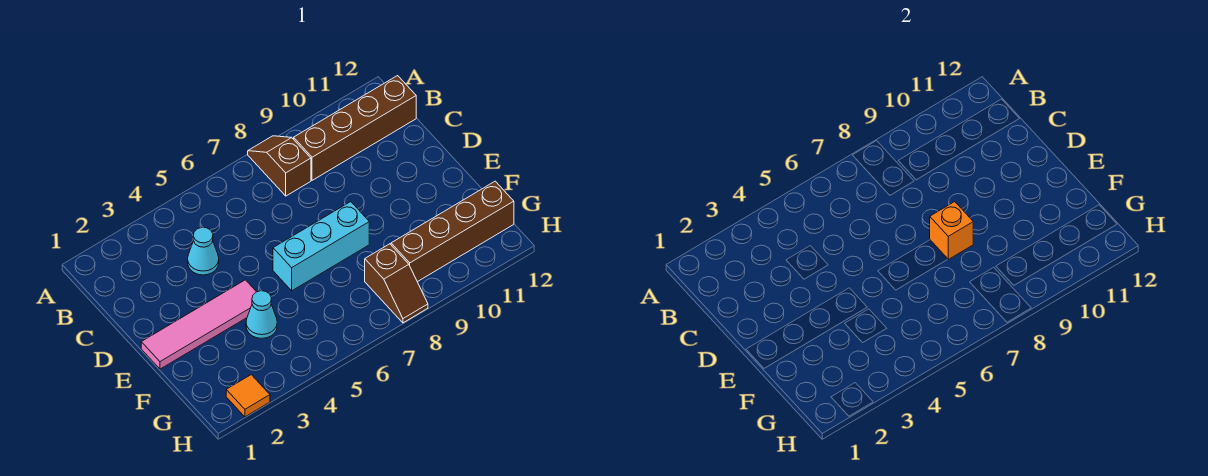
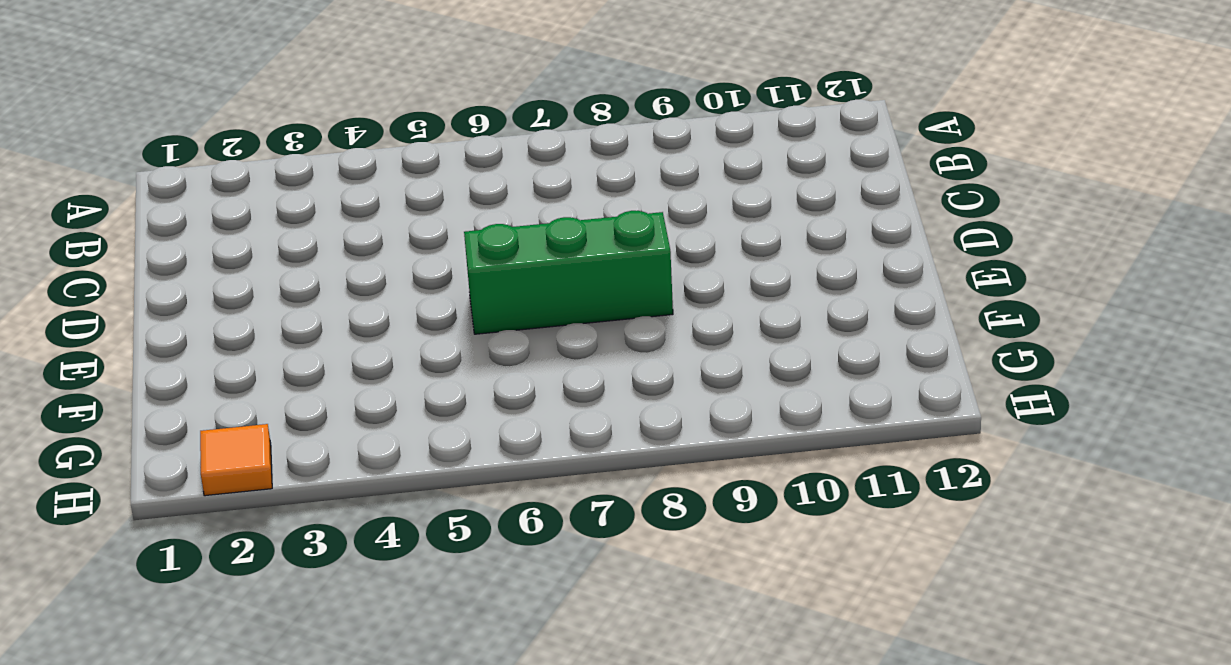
green brick E6:E8 level 1 -> cyan brick E6:E8 level 1
none -> brown slope A8:B8 level 1 top B
none -> brown brick B9:B12 level 1

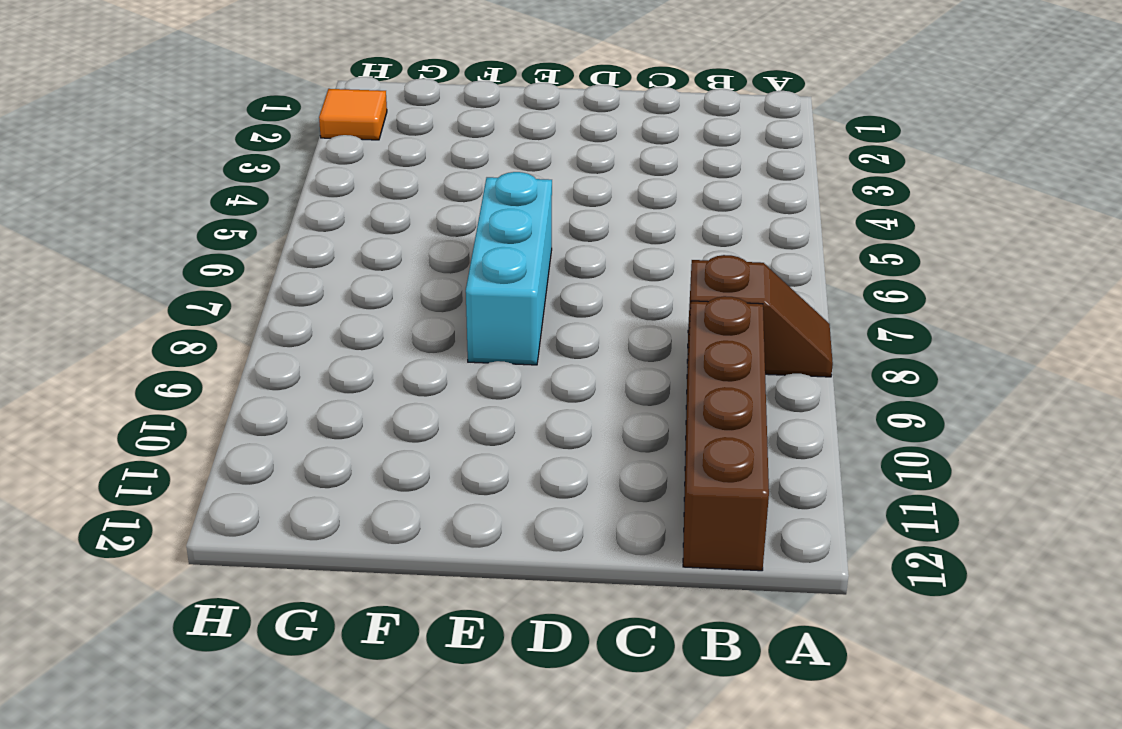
none -> cyan cone C4 level 1
none -> pink tile E1:E4 level 1

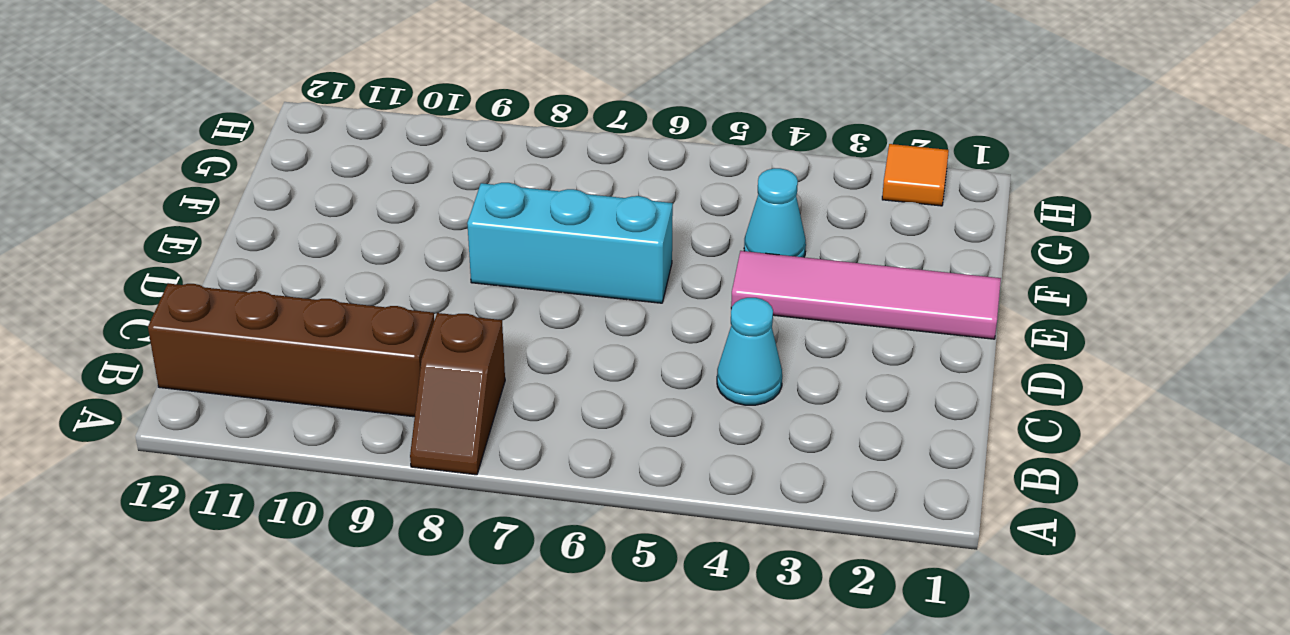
none -> brown slope G8:H8 level 1 top G
none -> brown brick G9:G12 level 1

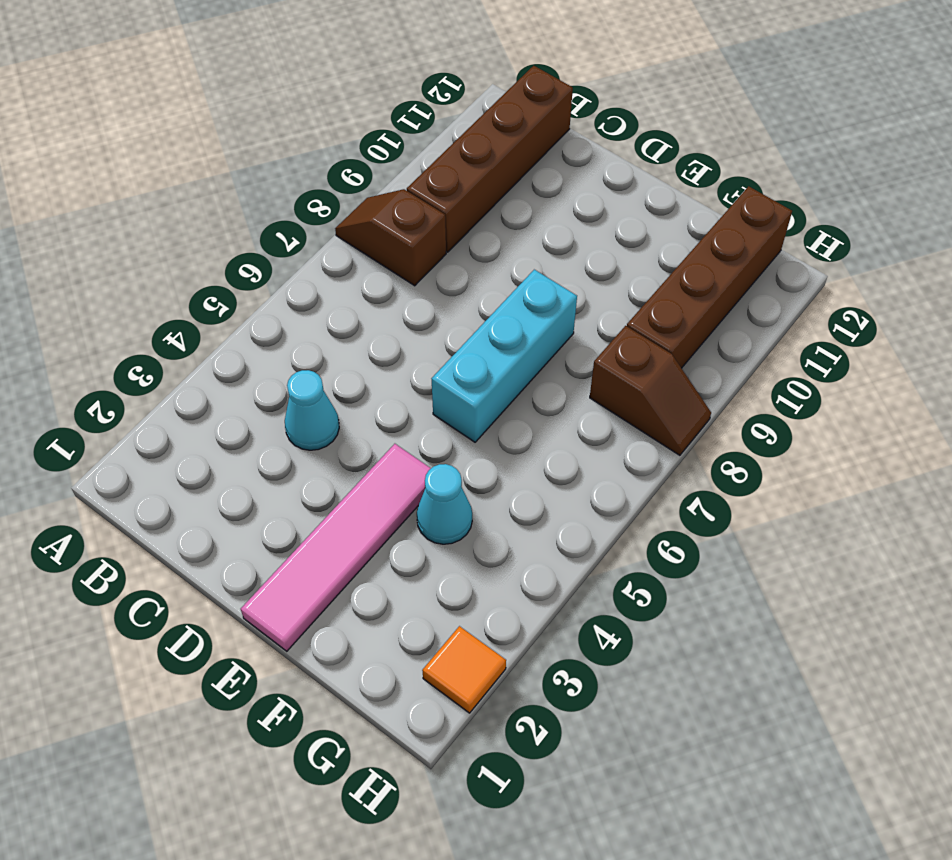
none -> orange brick E8 level 2

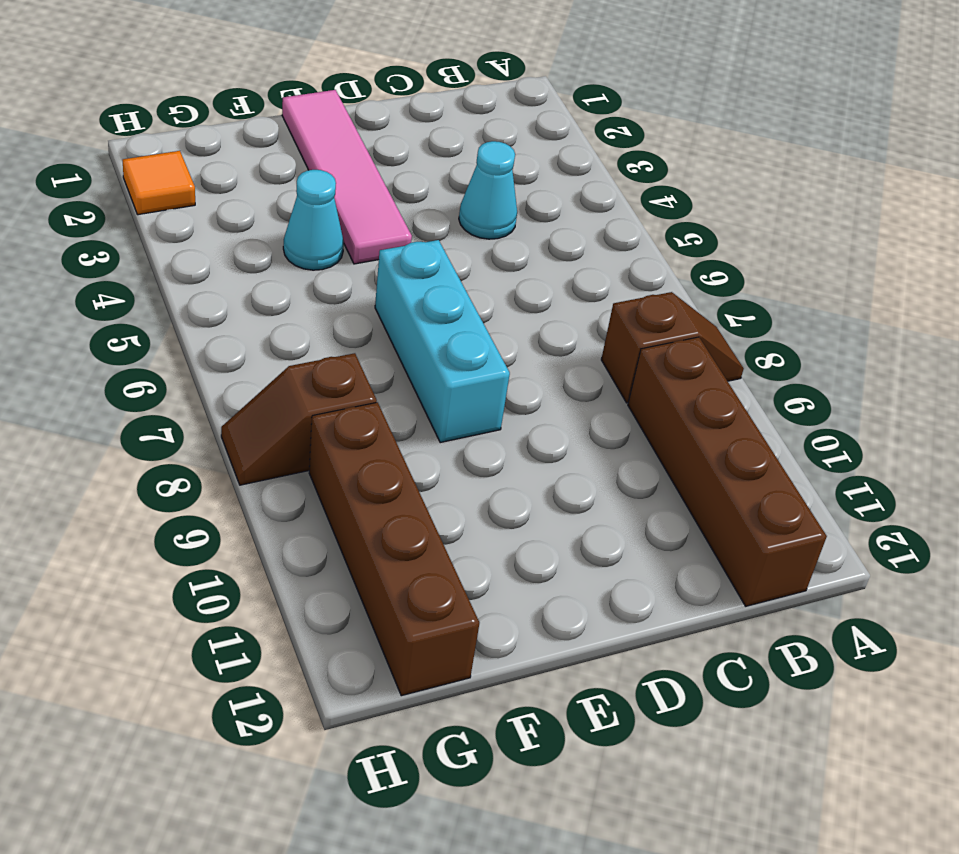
none -> orange brick E8 level 2

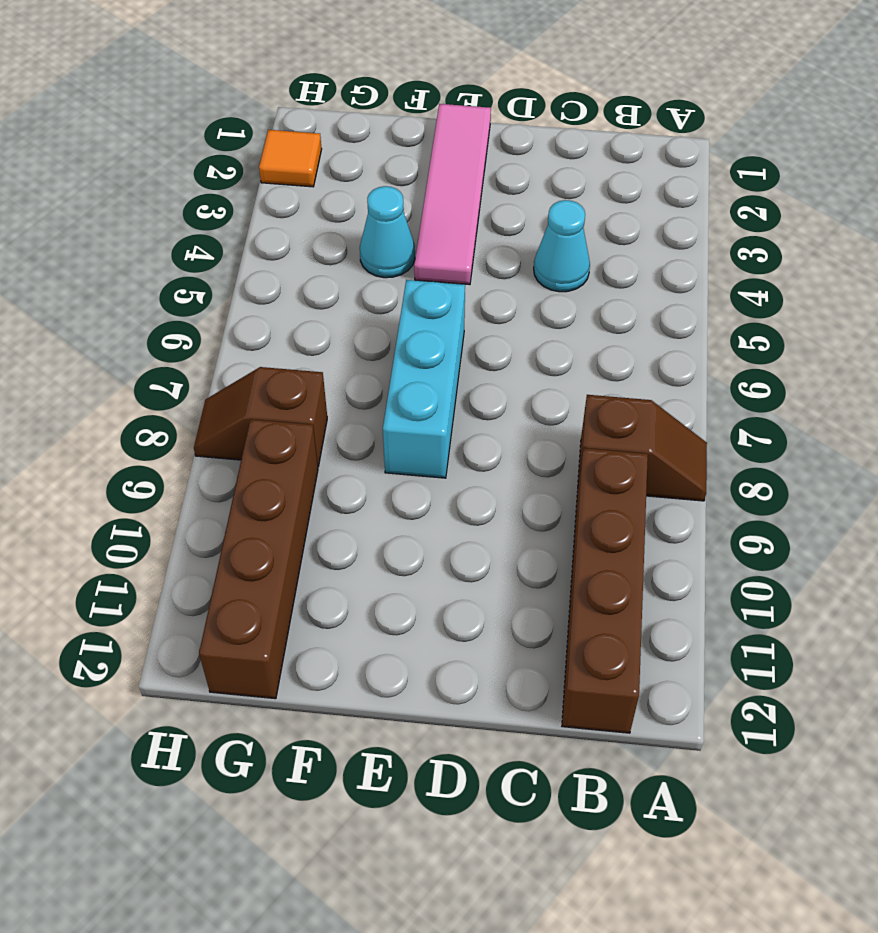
none -> orange brick E8 level 2

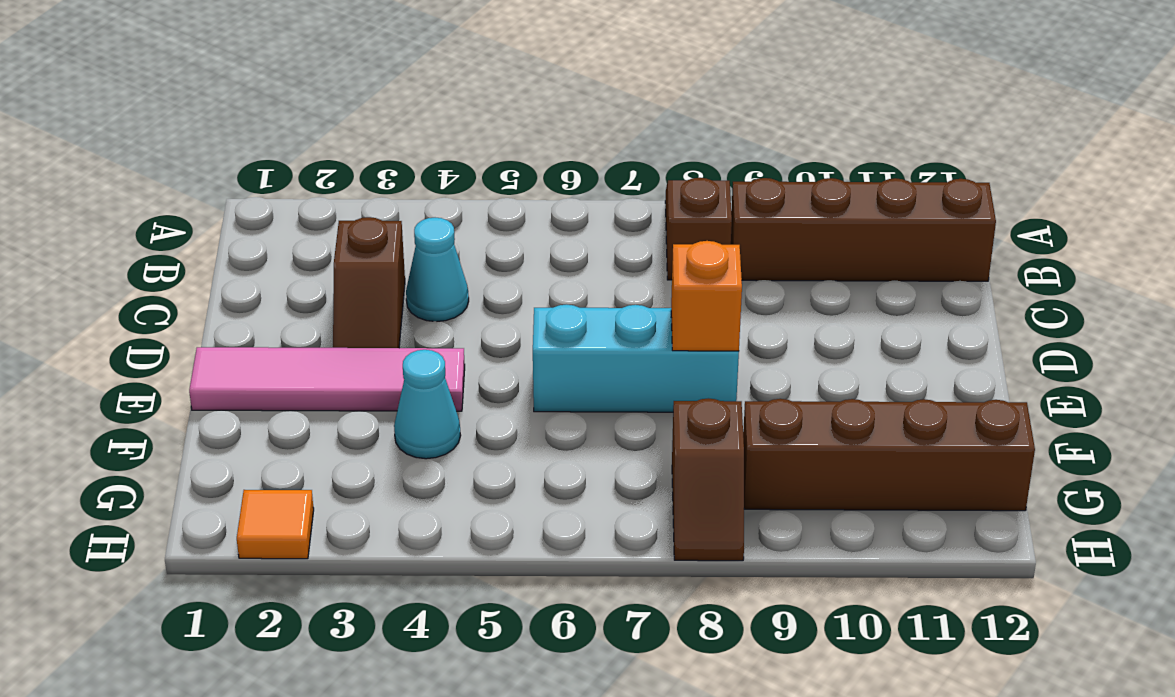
brown slope C3:D3 level 1 top C -> none

